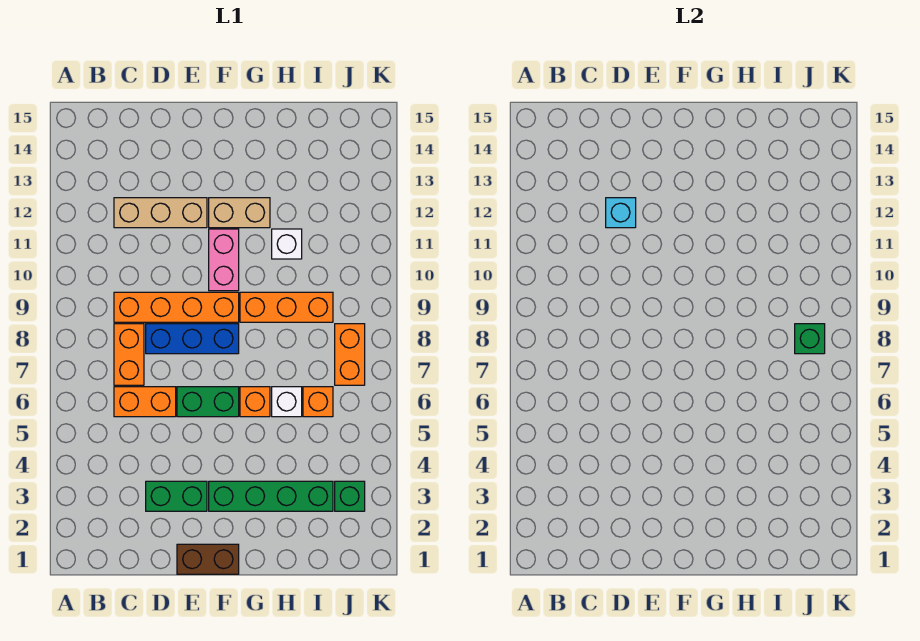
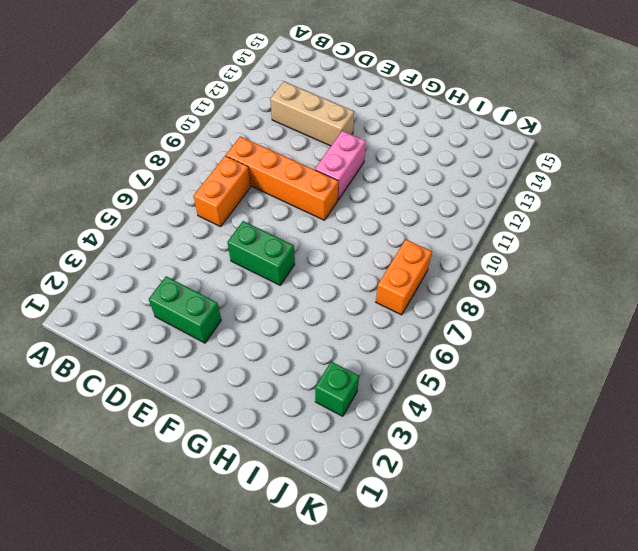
none -> orange brick C6:D6 level 1
none -> blue brick D8:F8 level 1
none -> brown brick E1:F1 level 1

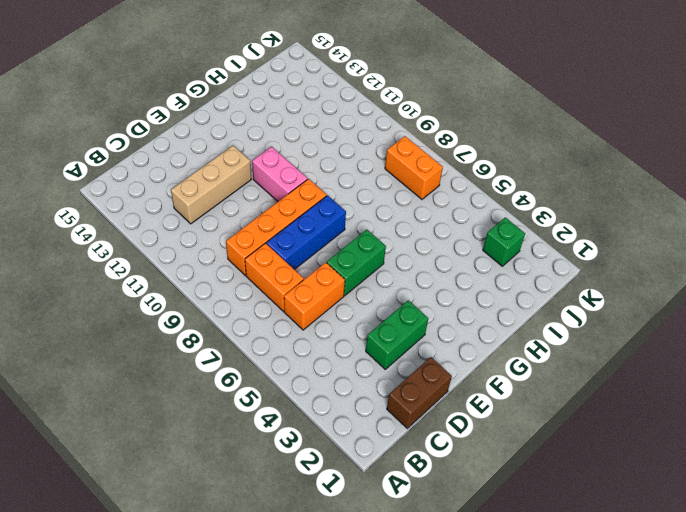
brown brick C1:D1 level 1 -> brown brick E1:F1 level 1
none -> green brick F3:I3 level 1
none -> tan brick F12:G12 level 1
none -> orange brick G6 level 1

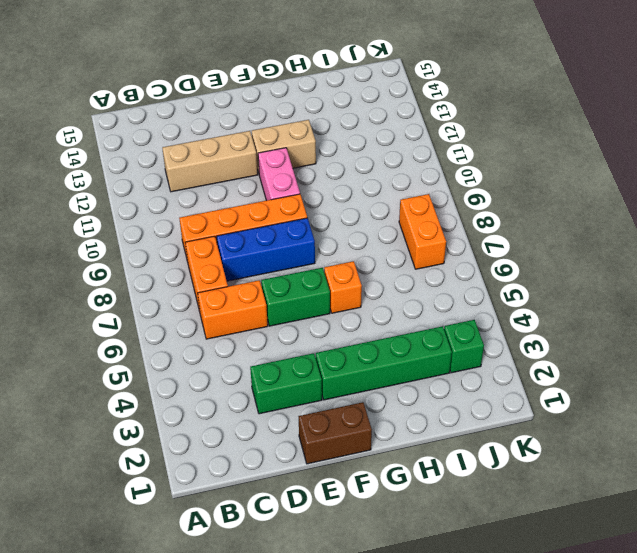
none -> orange brick G9:I9 level 1
none -> white brick H6 level 1
none -> white brick H11 level 1

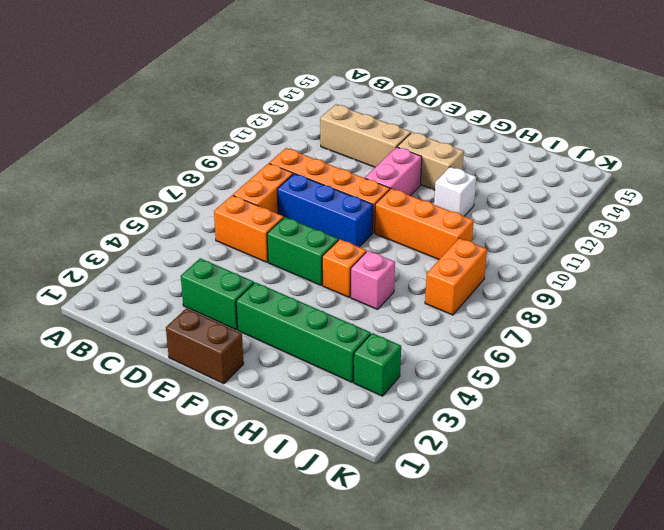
pink brick H6 level 1 -> white brick H6 level 1
none -> orange brick I6 level 1
none -> cyan brick D12 level 2
none -> green brick J8 level 2

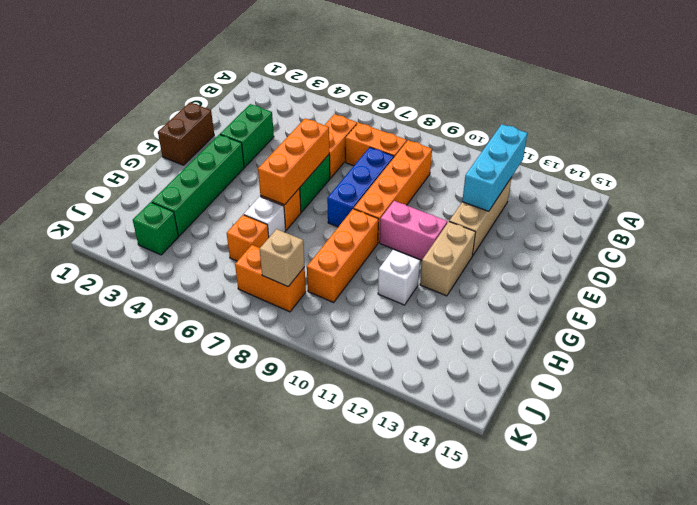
cyan brick B12:D12 level 2 -> cyan brick D12 level 2
orange brick E6:G6 level 2 -> none
tan brick J8 level 2 -> green brick J8 level 2

